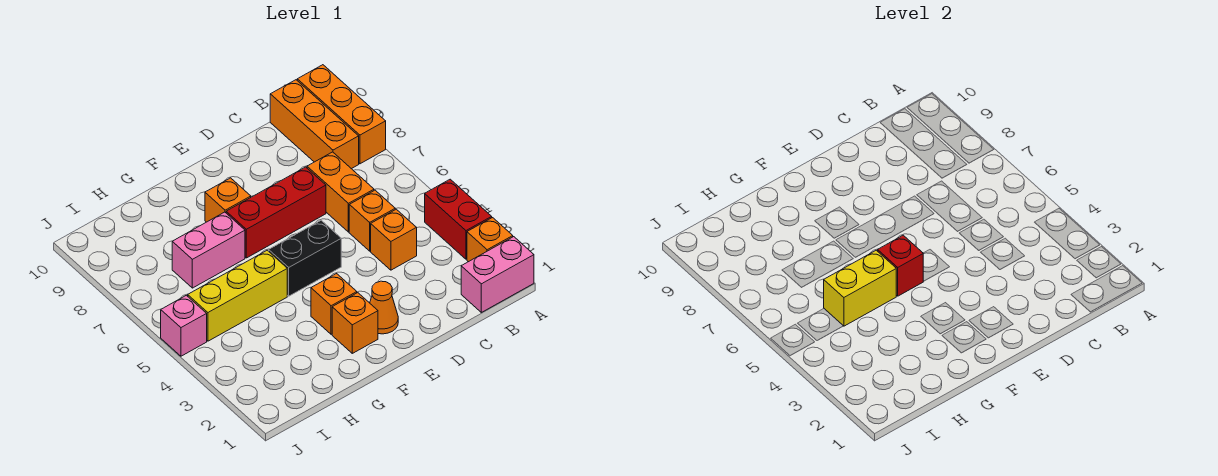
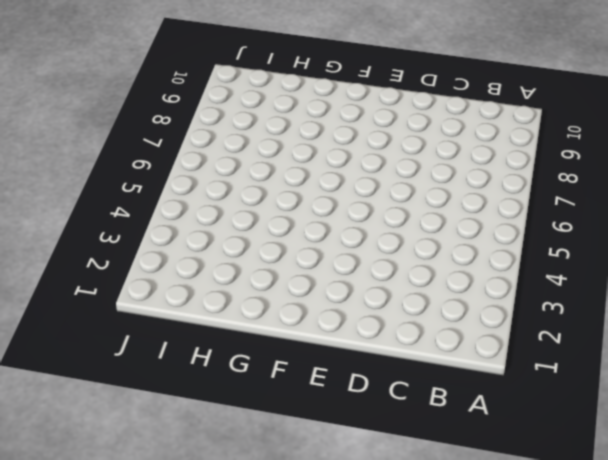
none -> pink brick A1:B1 level 1
none -> orange brick A2 level 1
none -> red brick A3:A4 level 1

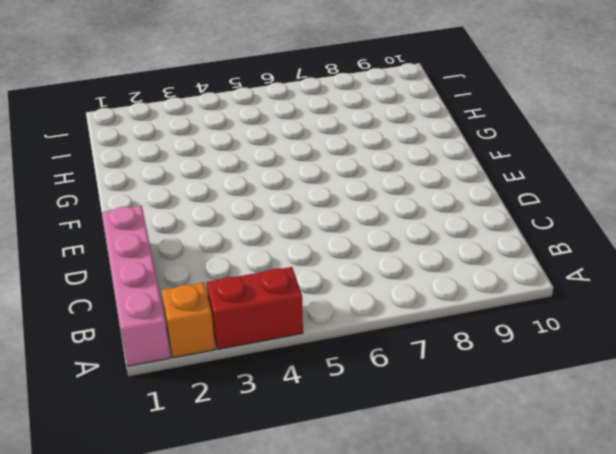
pink brick A1:D1 level 1 -> pink brick A1:B1 level 1
none -> orange brick A8:A10 level 1
none -> orange brick B8:B10 level 1
none -> orange brick C4 level 1

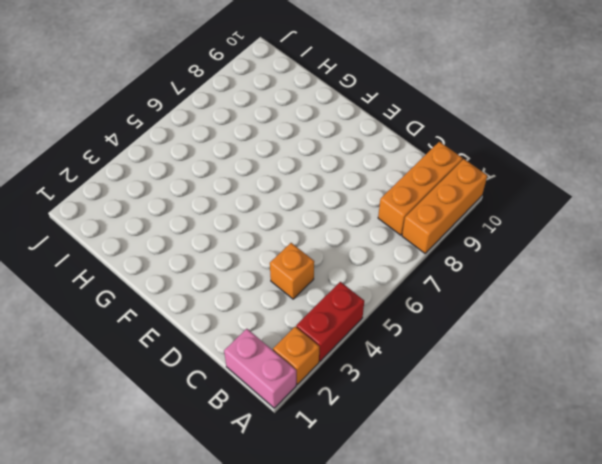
none -> orange brick C5 level 1
none -> orange brick C6:C7 level 1
none -> red brick D7:F7 level 1

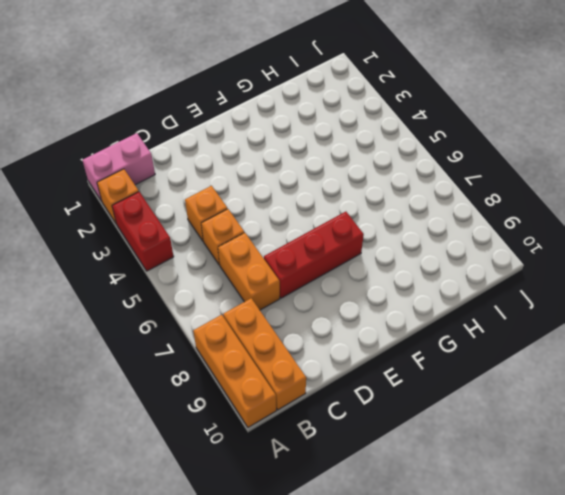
none -> orange cone E2 level 1
none -> black brick E5:F5 level 1
none -> orange brick F2 level 1

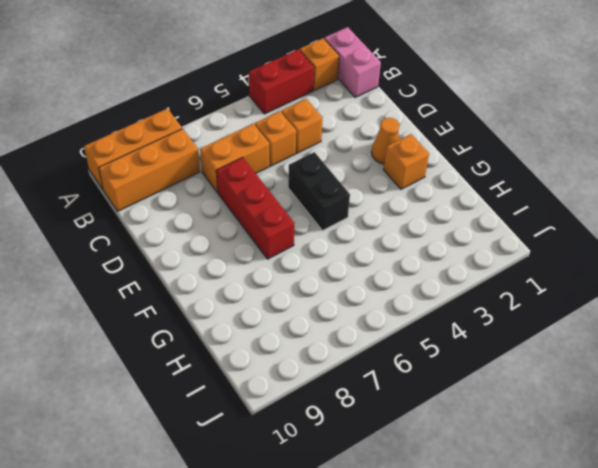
none -> orange brick F3 level 1
none -> orange brick F8 level 1
none -> yellow brick G5:I5 level 1

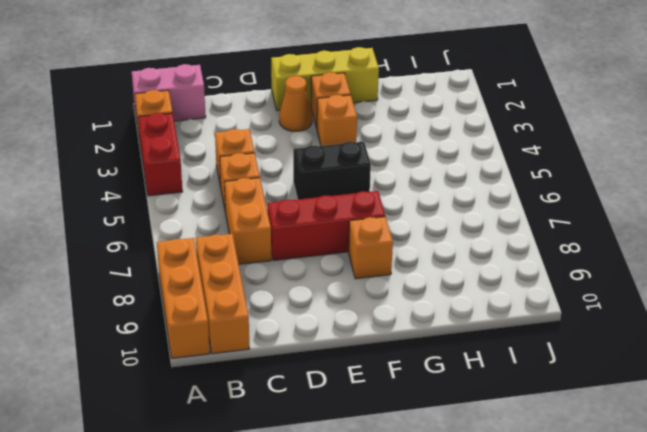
yellow brick E1:G1 level 1 -> yellow brick G5:I5 level 1
none -> pink brick G7:H7 level 1
none -> pink brick J5 level 1
none -> red brick F5 level 2

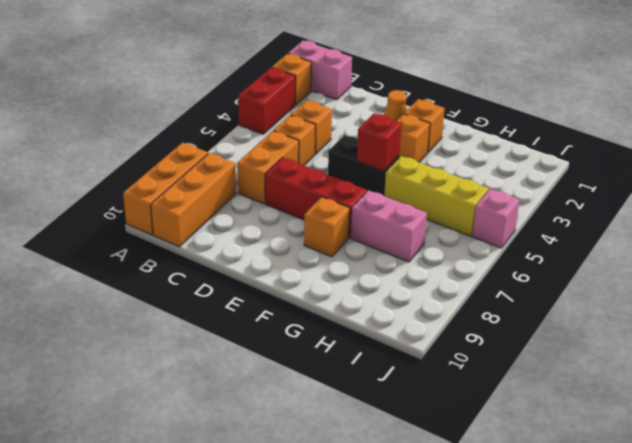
none -> yellow brick G5:H5 level 2

